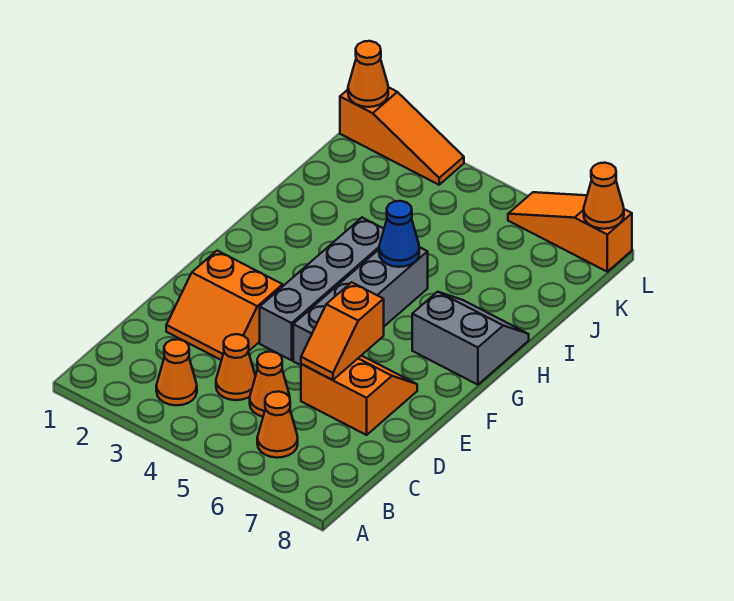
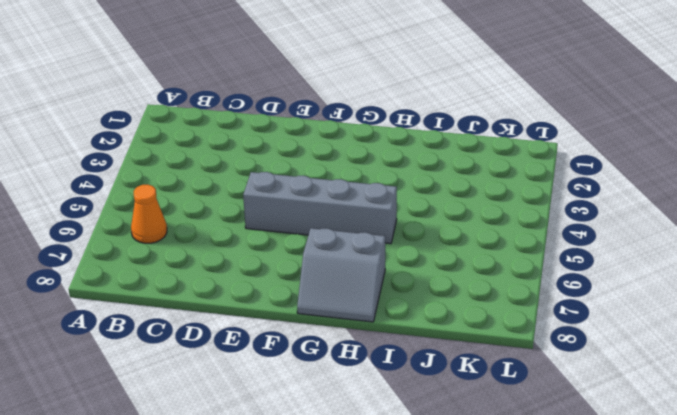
grey slope G7:H8 level 1 top 7 -> grey slope G7:H8 level 1 top G
none -> orange cone B3 level 1
none -> orange cone C4 level 1
none -> orange cone C5 level 1

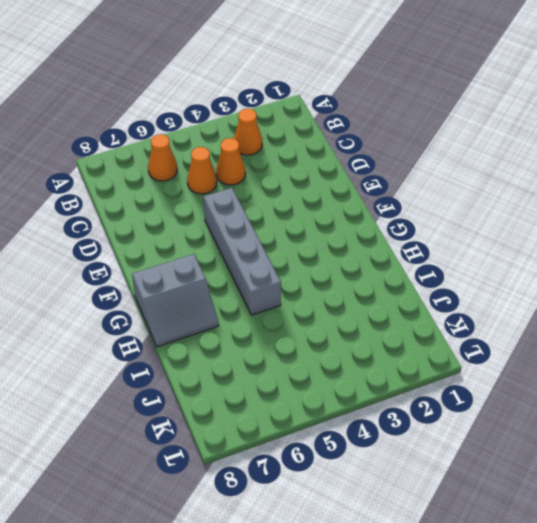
none -> orange slope D2:E3 level 1 top E
none -> orange slope D6:E7 level 1 top D
none -> grey brick E4:H4 level 1

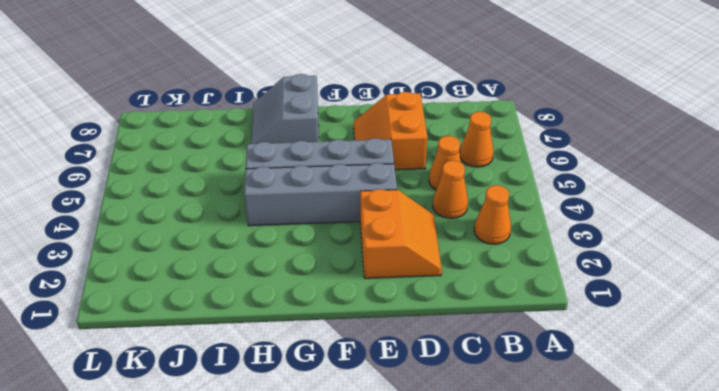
none -> orange slope L1:L3 level 1 top 1
none -> orange slope L6:L8 level 1 top 8
none -> orange slope D6:E6 level 2 top E

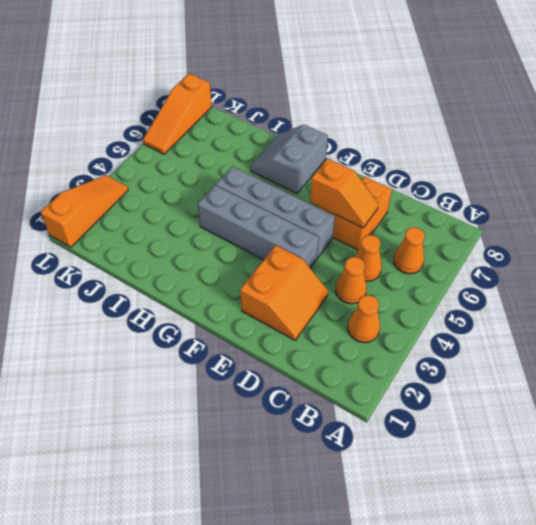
none -> blue cone H5 level 2
none -> orange cone L1 level 2
none -> orange cone L8 level 2

